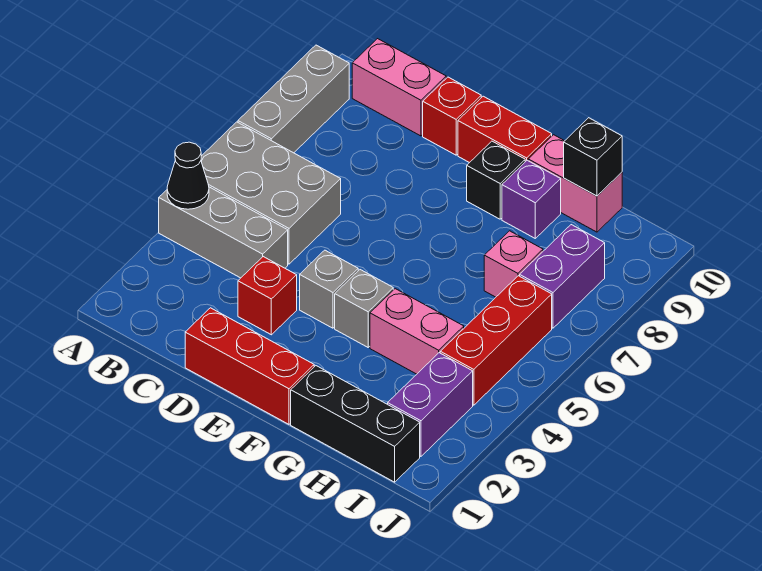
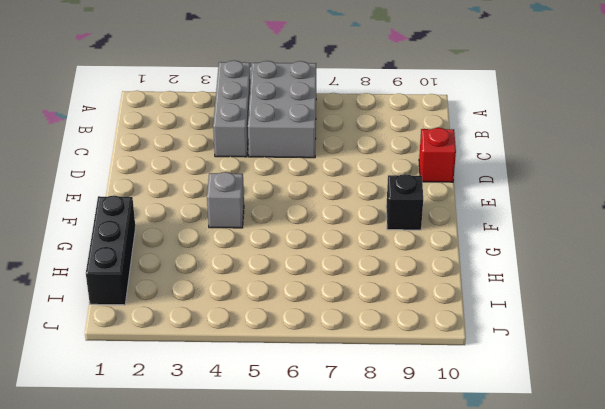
none -> grey brick A7:A9 level 1
none -> pink brick B10:C10 level 1
none -> red brick D1:F1 level 1

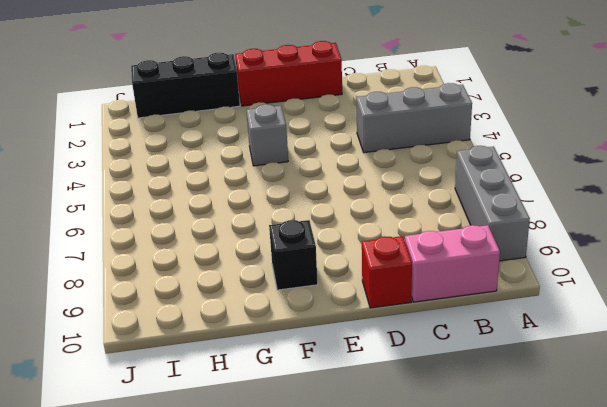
none -> grey brick A5:C6 level 1
none -> red brick D3 level 1
none -> grey brick E4 level 1

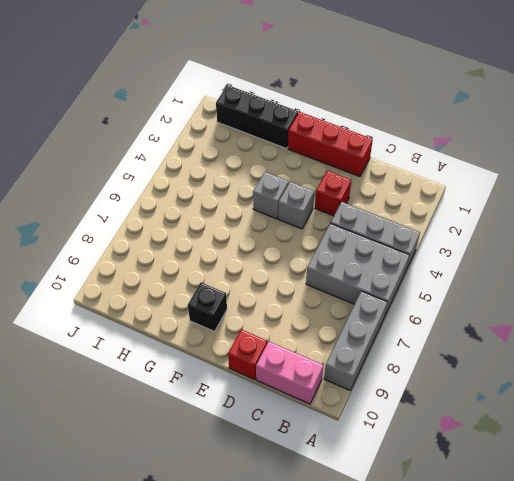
none -> red brick E10:F10 level 1
none -> pink brick G4:H4 level 1
none -> purple brick G9 level 1

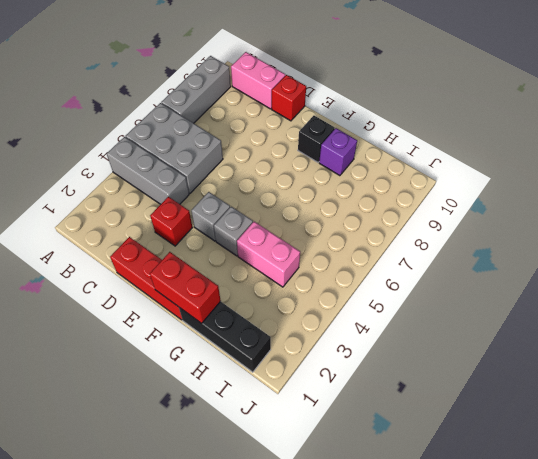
red brick F1:G1 level 2 -> red brick E10:F10 level 1
none -> pink brick G10:H10 level 1
none -> pink brick H7 level 1
none -> purple brick I2:I3 level 1

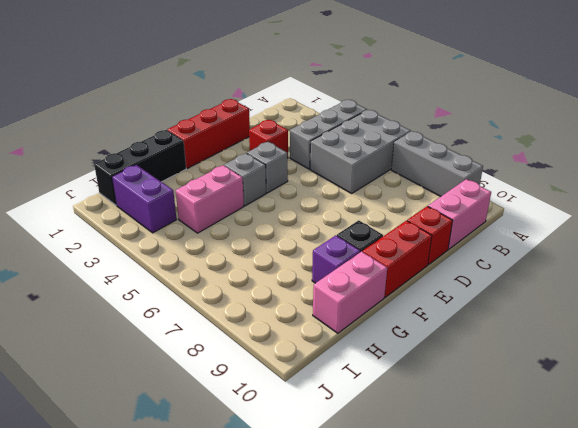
none -> pink brick H7 level 1
none -> red brick I4:I6 level 1
none -> purple brick I7:I8 level 1

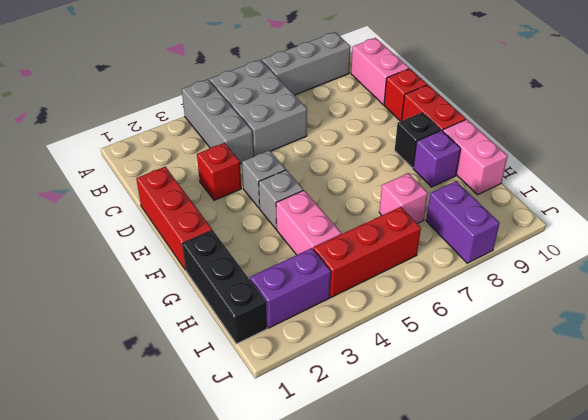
purple brick I8:J8 level 1 -> purple brick I7:I8 level 1
none -> black cone A4 level 2
none -> black brick H10 level 2

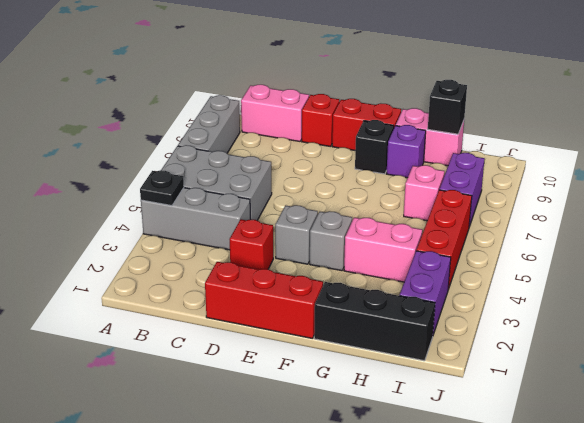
black plate A4 level 2 -> black cone A4 level 2

